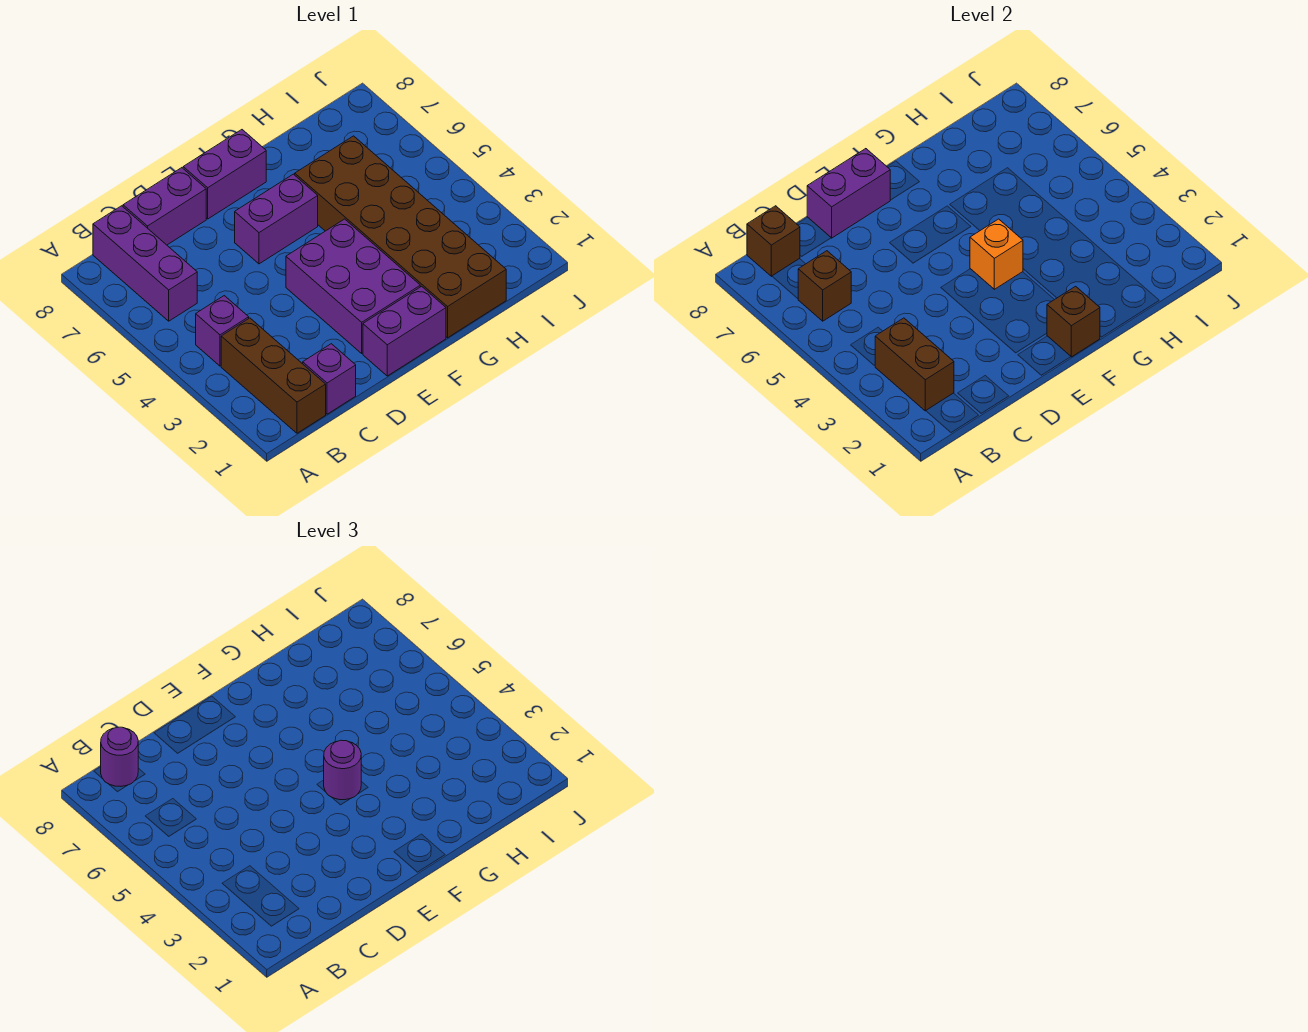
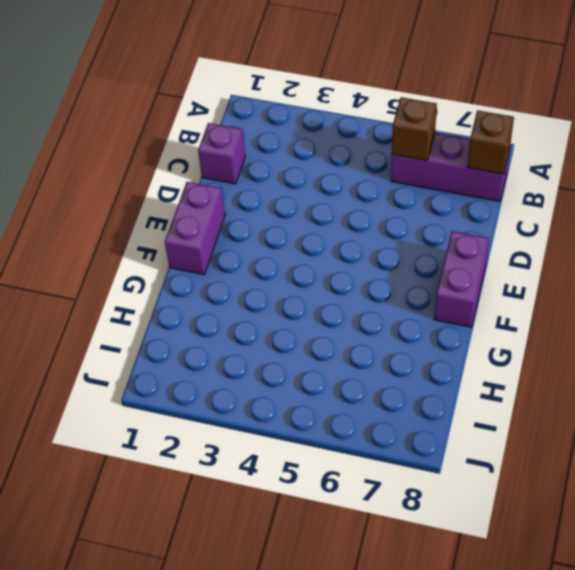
none -> brown brick B1:B3 level 1
none -> purple brick B4 level 1
none -> purple brick C8:D8 level 1

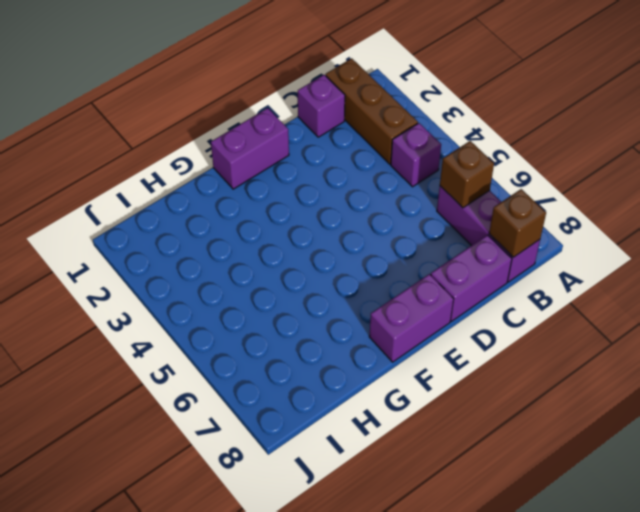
none -> purple brick E2:F4 level 1
none -> purple brick E6:F6 level 1
none -> brown brick G1:H6 level 1

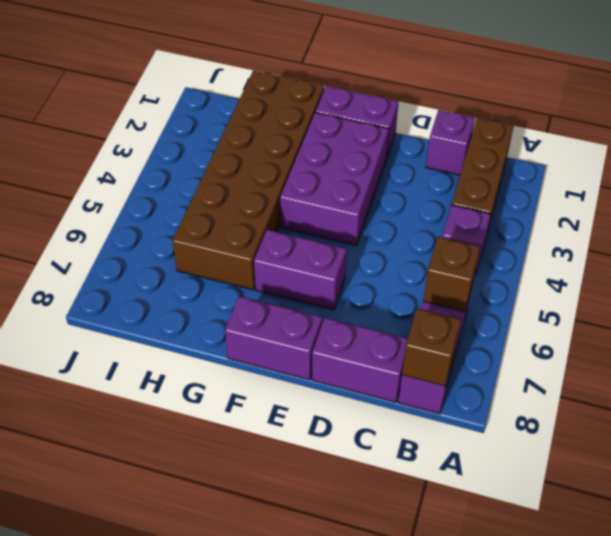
none -> brown brick B2:B3 level 2
none -> purple brick D8:E8 level 2
none -> brown brick F1 level 2

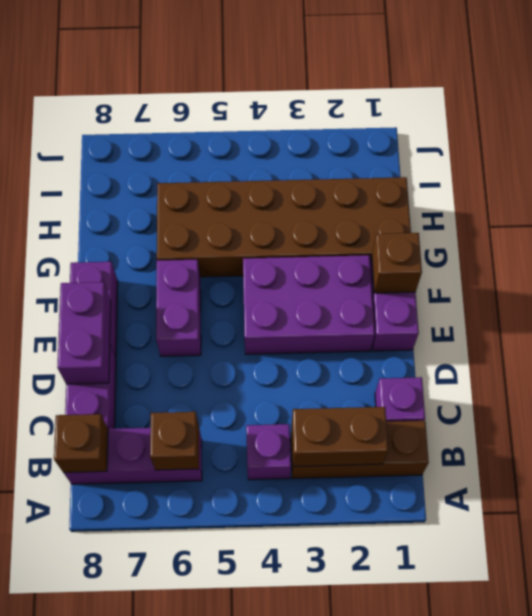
none -> orange brick F4 level 2
none -> purple round brick B8 level 3
none -> purple round brick F4 level 3

